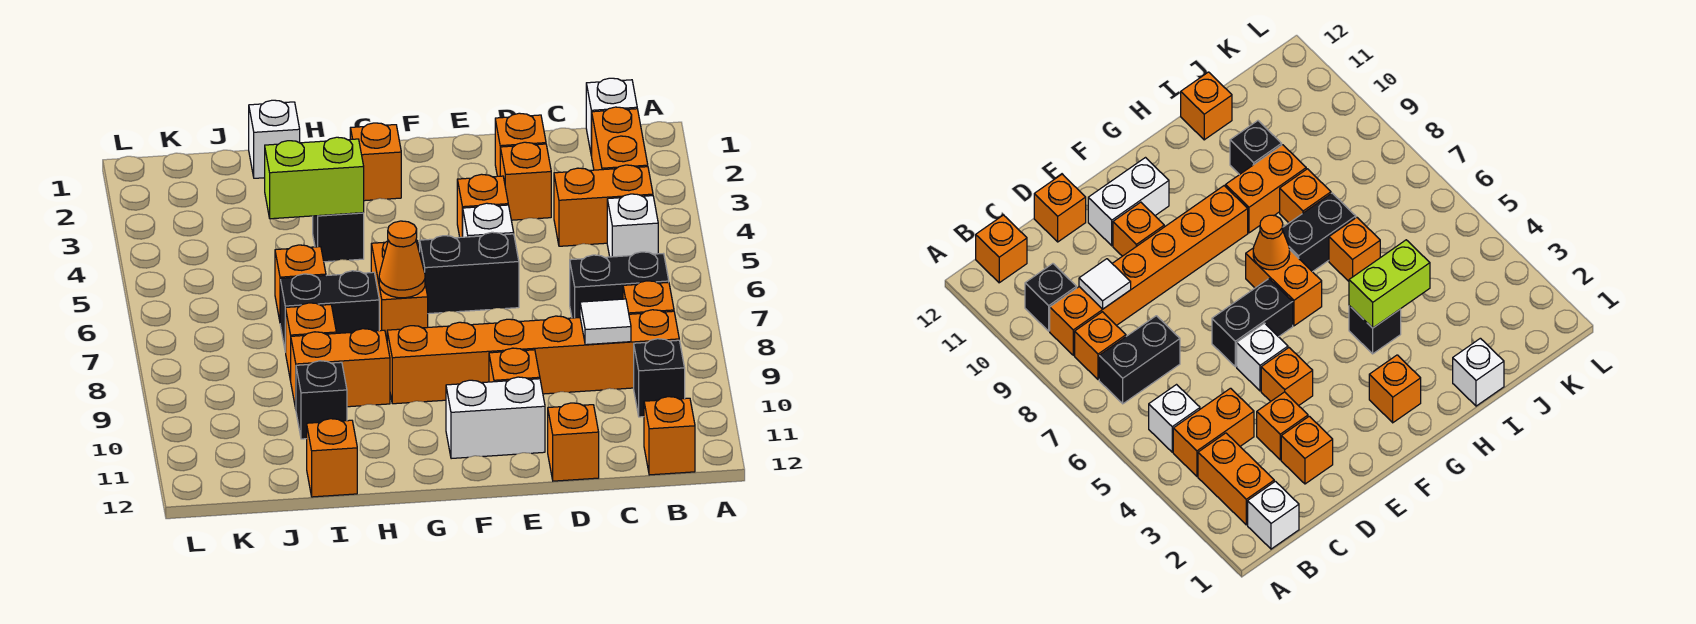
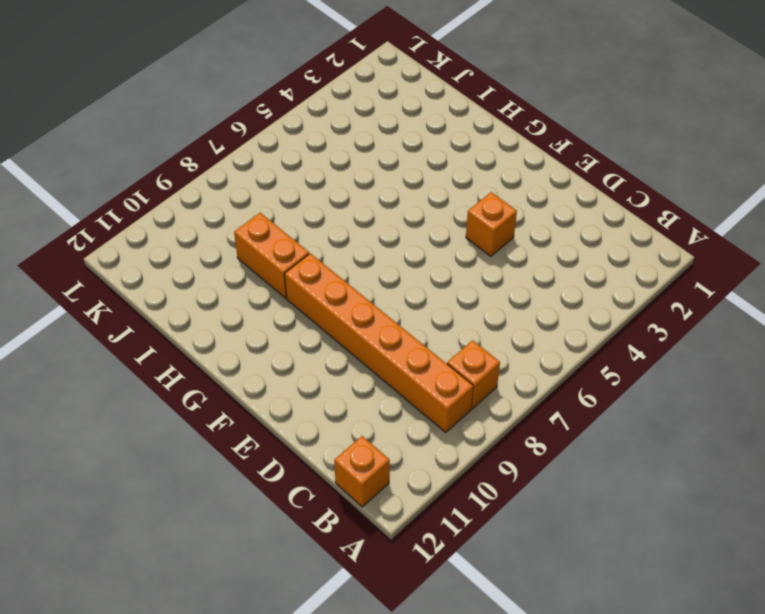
none -> white brick B1 level 1
none -> orange brick B2:B3 level 1
none -> orange brick B4:C4 level 1
none -> white brick B5 level 1

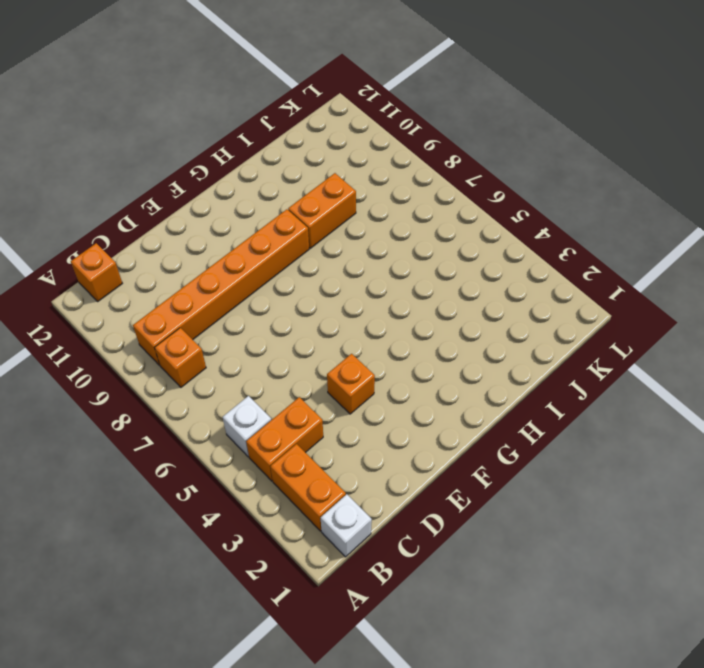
none -> black brick B7:C7 level 1
none -> black brick B10 level 1
none -> orange brick D2 level 1
none -> orange brick D3 level 1

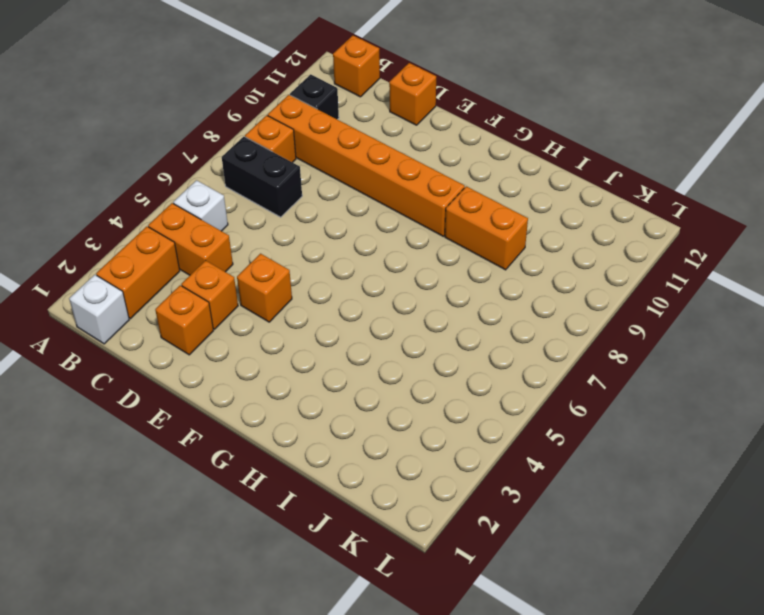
none -> white brick E5 level 1
none -> black brick E6:F6 level 1
none -> orange brick E10 level 1
none -> white brick E11:F11 level 1

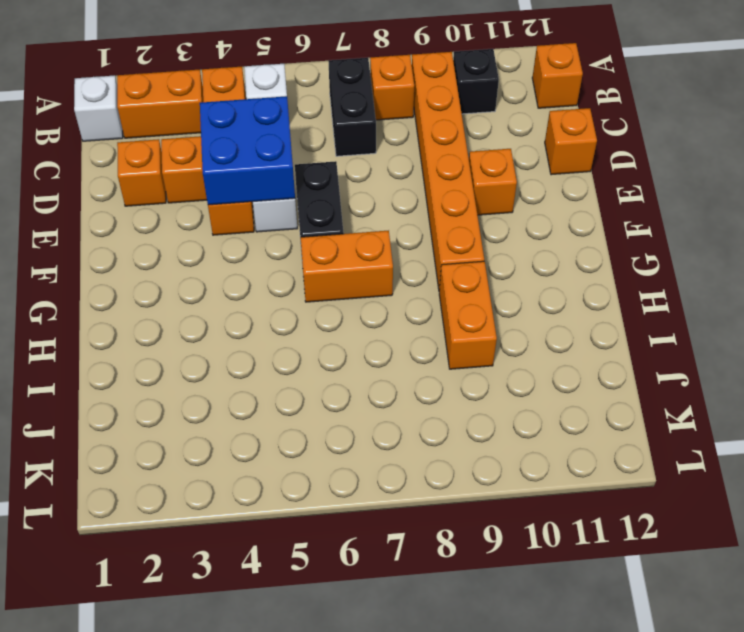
blue brick D4:E5 level 2 -> none
none -> white brick E11:F11 level 1
none -> orange brick G2 level 1
none -> black brick H4 level 1
none -> black brick H7:I7 level 1

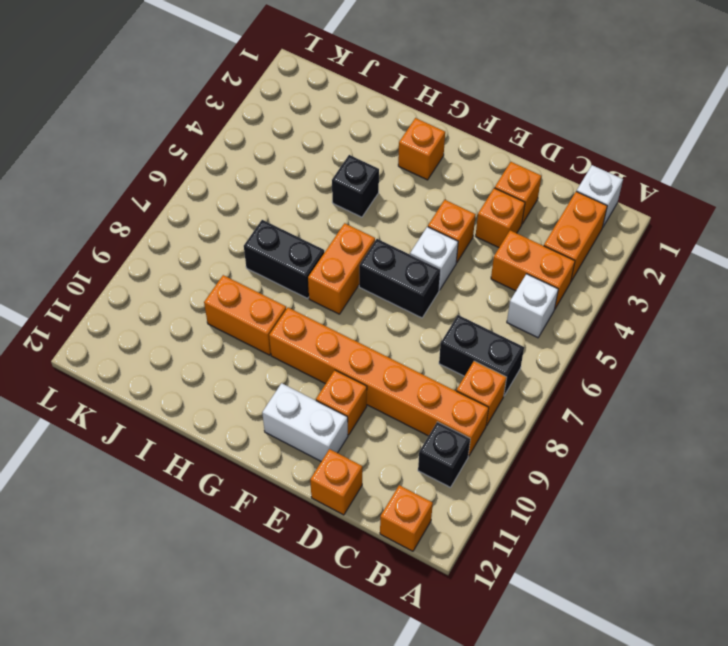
none -> white brick I1 level 1
none -> orange brick I6 level 1
none -> orange brick I8 level 1
none -> black brick I10 level 1

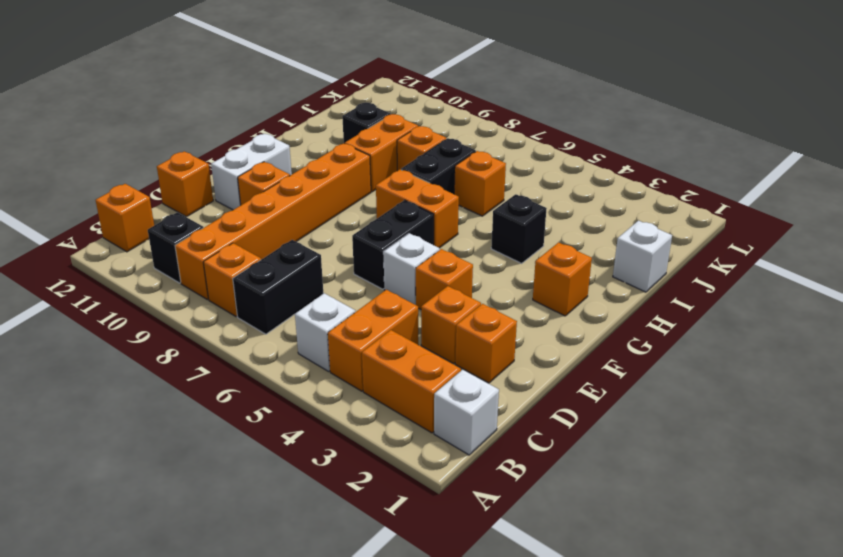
none -> orange brick I12 level 1
none -> white tile C9 level 2
none -> orange cone G7 level 2
none -> lime brick H4:I4 level 2

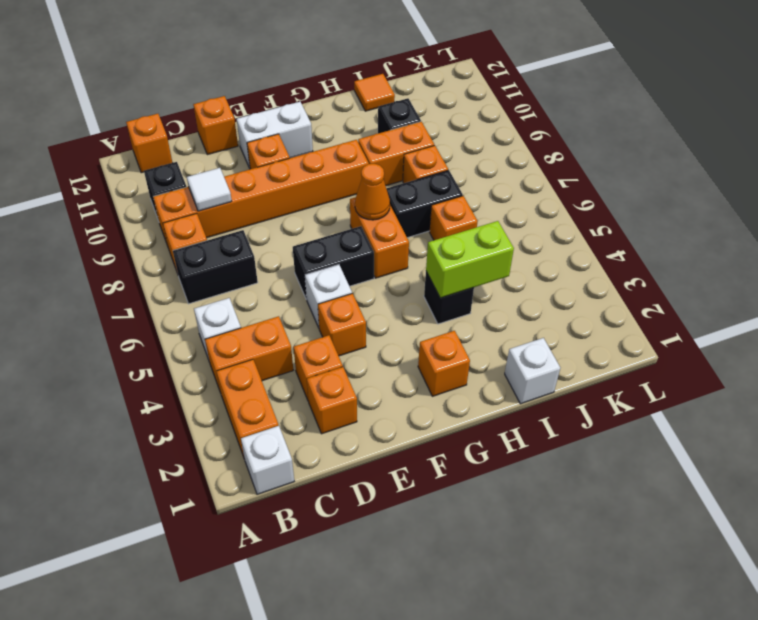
orange tile I12 level 1 -> orange brick I12 level 1

